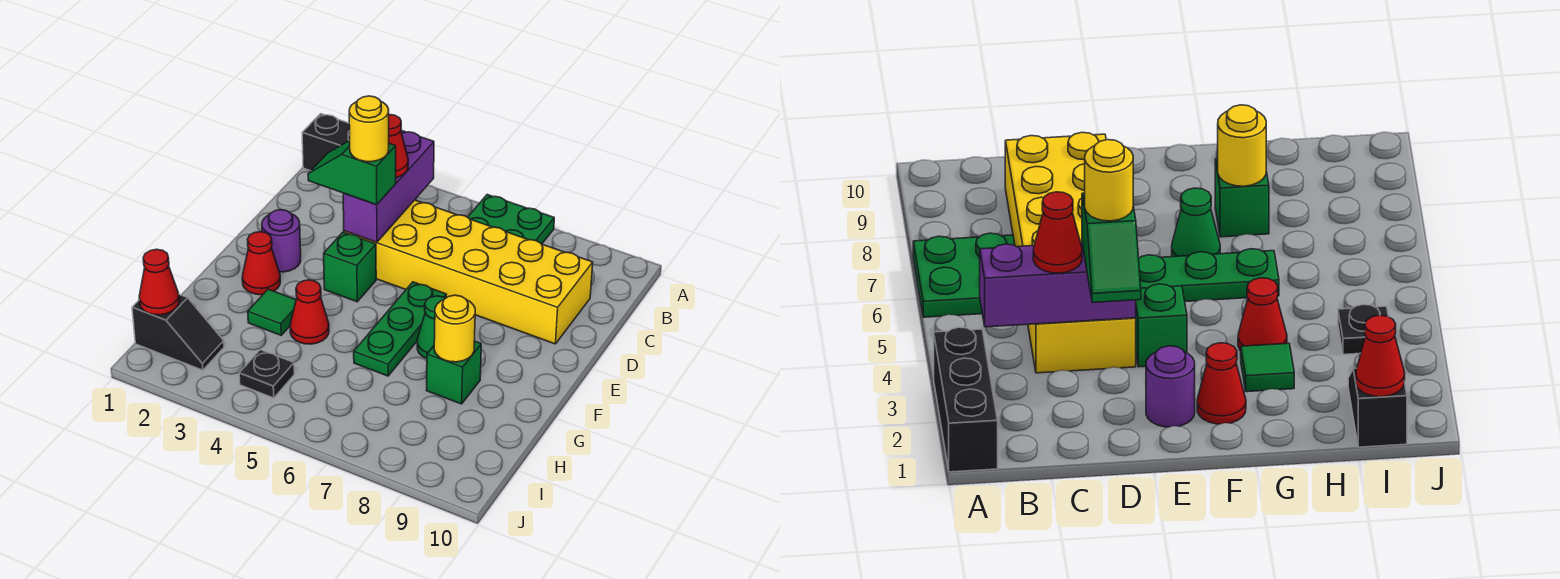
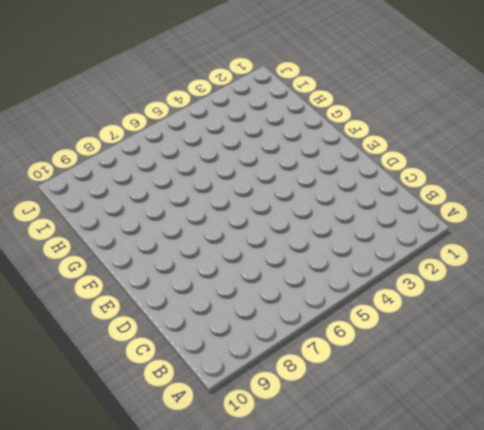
none -> black brick A1:A3 level 1
none -> green plate A6:B7 level 1
none -> yellow brick C4:D9 level 1

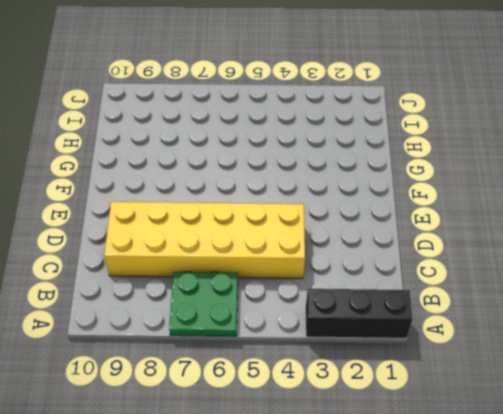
none -> purple round brick E2 level 1
none -> green brick E4 level 1
none -> green plate E6:G6 level 1

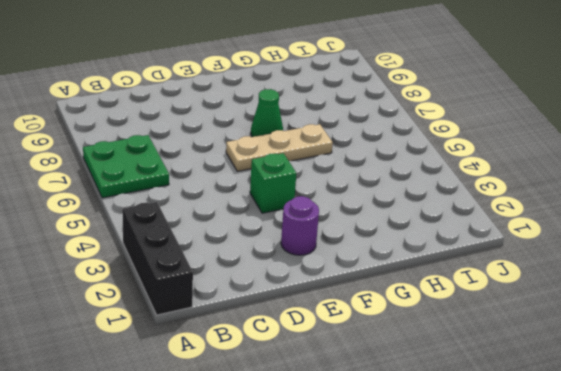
tan plate E6:G6 level 1 -> green plate E6:G6 level 1
none -> yellow brick C4:D9 level 1
none -> red cone F2 level 1
none -> green tile G3 level 1

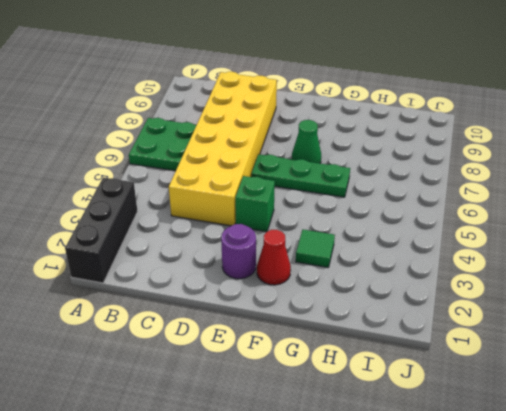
none -> red cone G4 level 1
none -> green brick G8 level 1
none -> black slope I1:I2 level 1 top 1

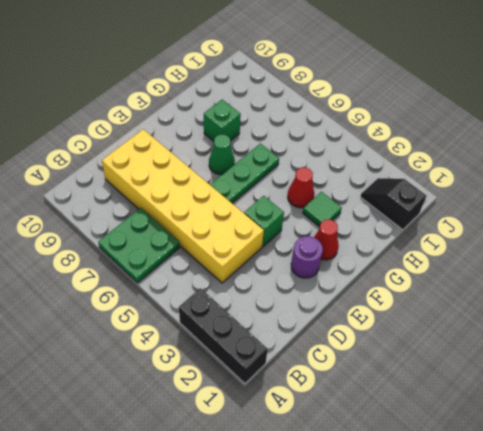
none -> black plate I4 level 1
none -> purple brick B4:D4 level 2
none -> yellow round brick G8 level 2

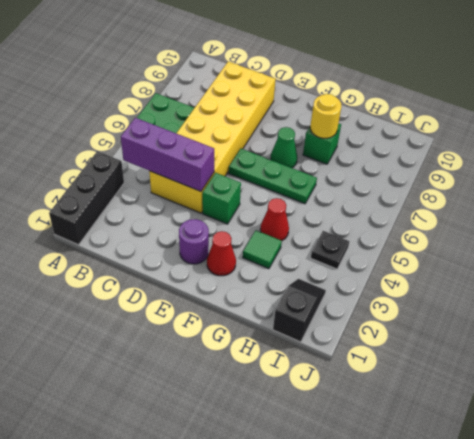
none -> red cone I1 level 2
none -> red cone C4 level 3
none -> green slope D3:D4 level 3 top 4

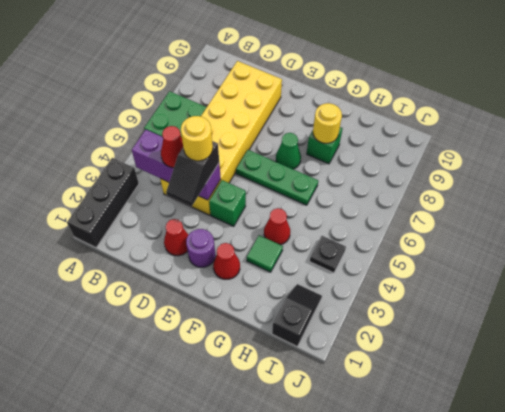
red cone D2 level 1 -> red cone I1 level 2
black slope D3:D4 level 3 top 4 -> green slope D3:D4 level 3 top 4

